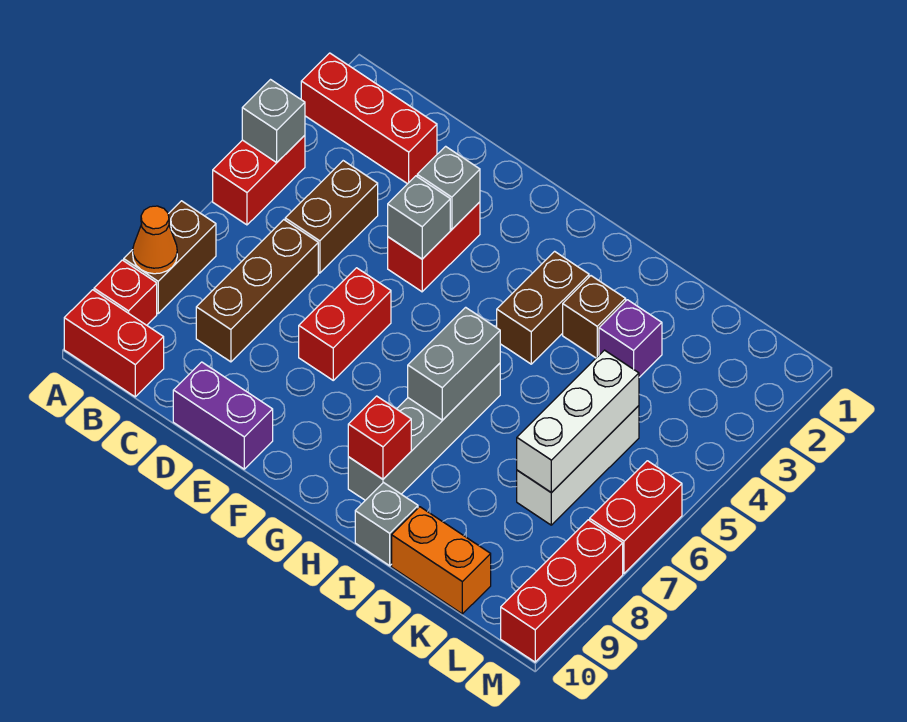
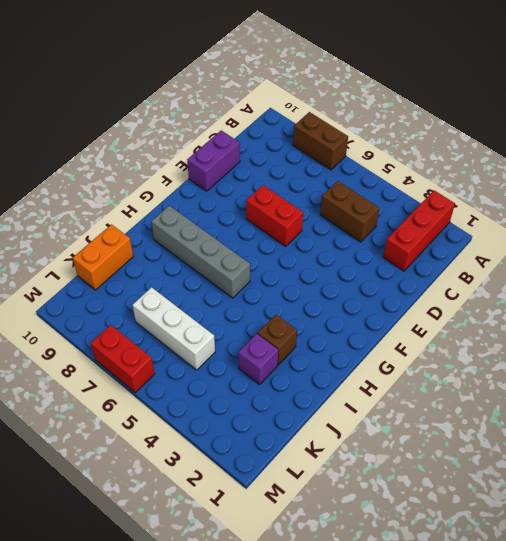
none -> red brick A4:A5 level 1
none -> red brick A9 level 1
none -> red brick A10:B10 level 1

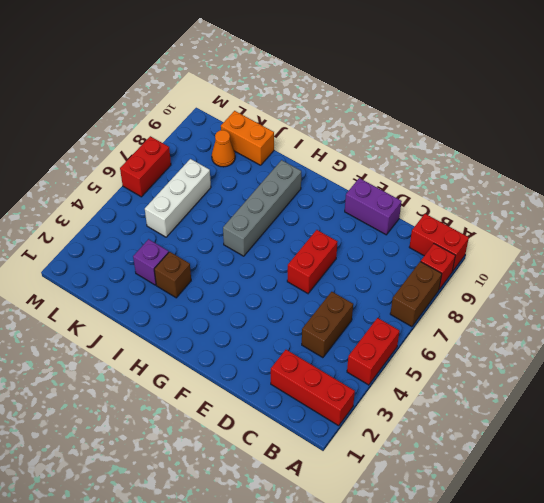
orange cone K9 level 1 -> orange cone A8 level 2
none -> brown brick C6:C8 level 1
none -> red brick E3:E4 level 1
none -> brown brick H3:H4 level 1

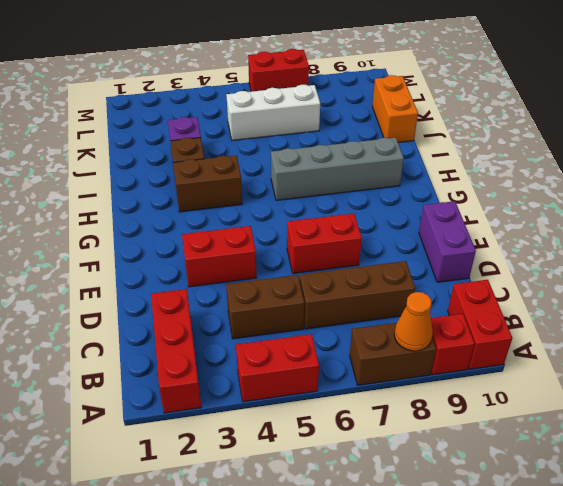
none -> grey brick I10 level 1
none -> red brick M8:M10 level 1
none -> grey brick A4 level 2

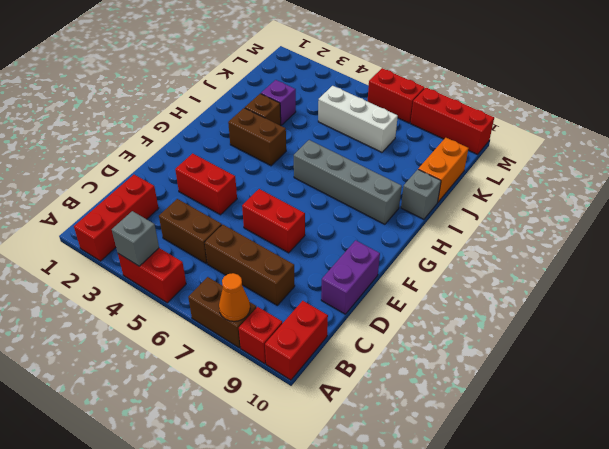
none -> grey brick E3 level 2
none -> grey brick E4 level 2
none -> grey brick H6:H7 level 2

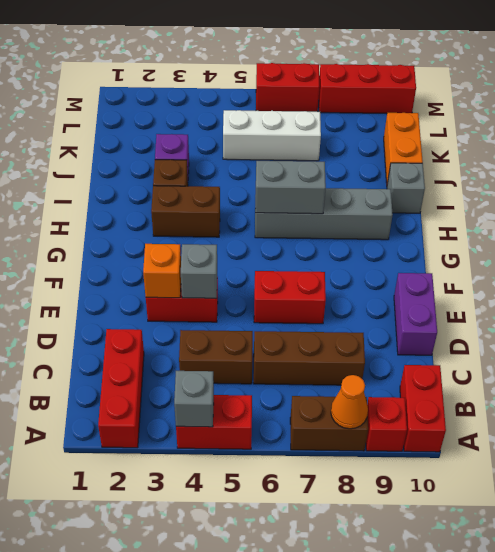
orange brick E3 level 2 -> grey brick E3 level 2
none -> red brick H9 level 2
none -> white brick K5:K7 level 2

